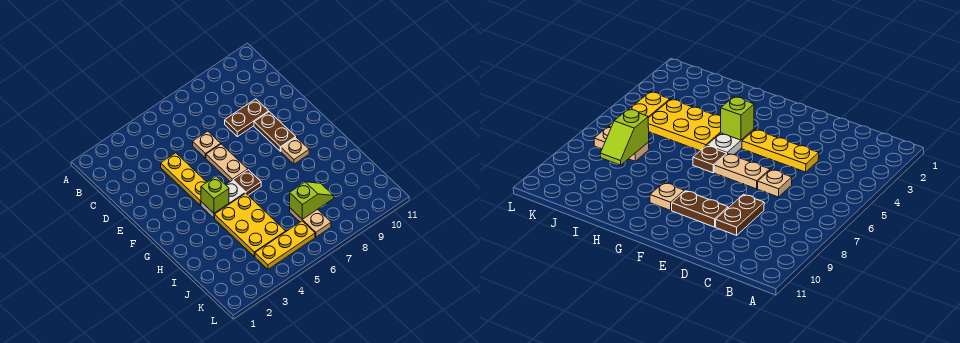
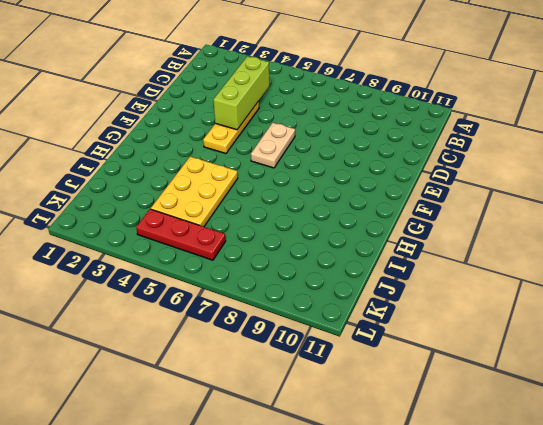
lime brick C4:E4 level 2 -> none
red plate K4:K6 level 1 -> yellow plate K4:K6 level 1
none -> tan plate D6 level 1
none -> brown plate D8:D9 level 1
none -> brown plate E9:F9 level 1

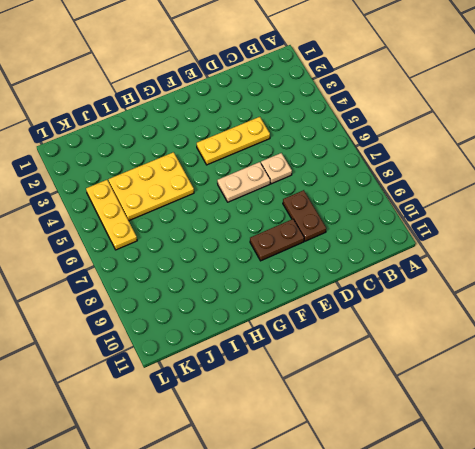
none -> white plate G4:G5 level 1
none -> brown plate G6 level 1
none -> tan plate G9 level 1

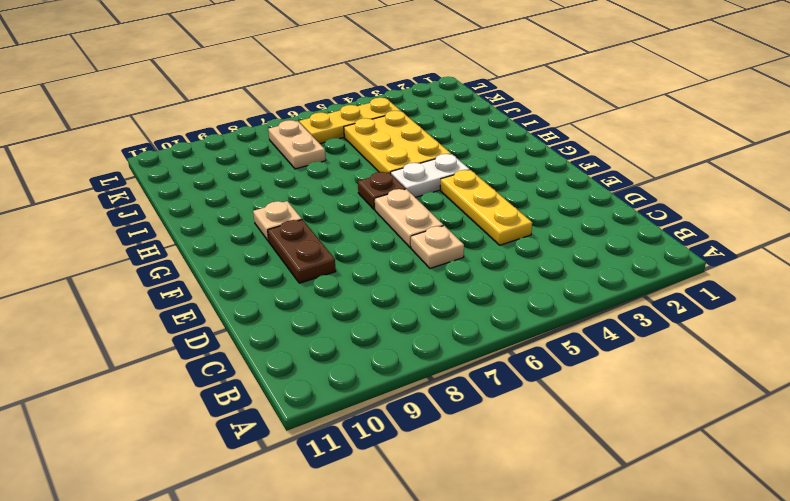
none -> brown plate D8:D9 level 1
none -> lime brick G4 level 2
none -> lime slope J7:J8 level 2 top 7

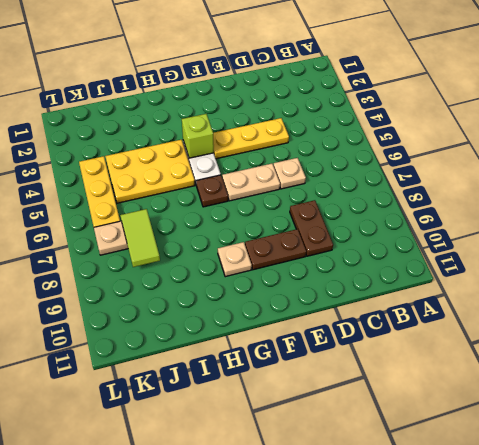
lime tile J7:J8 level 2 -> lime slope J7:J8 level 2 top 7

